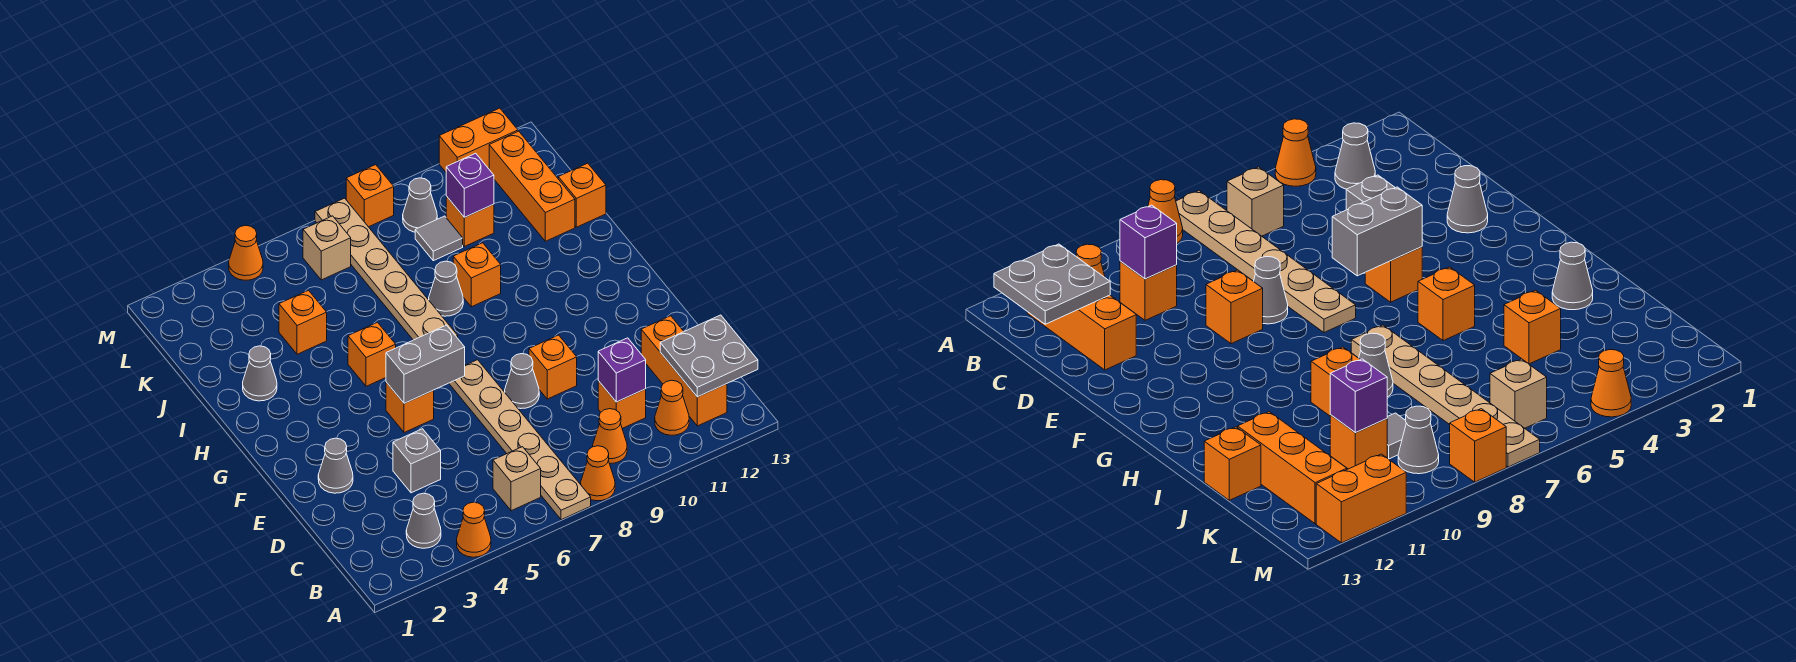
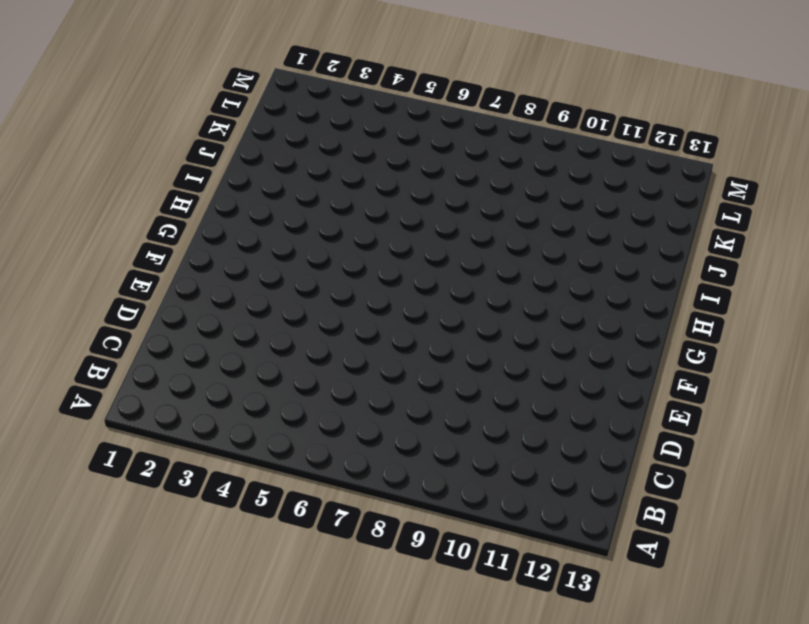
none -> orange cone A4 level 1
none -> tan plate A7:F7 level 1
none -> orange cone A8 level 1
none -> grey cone B3 level 1

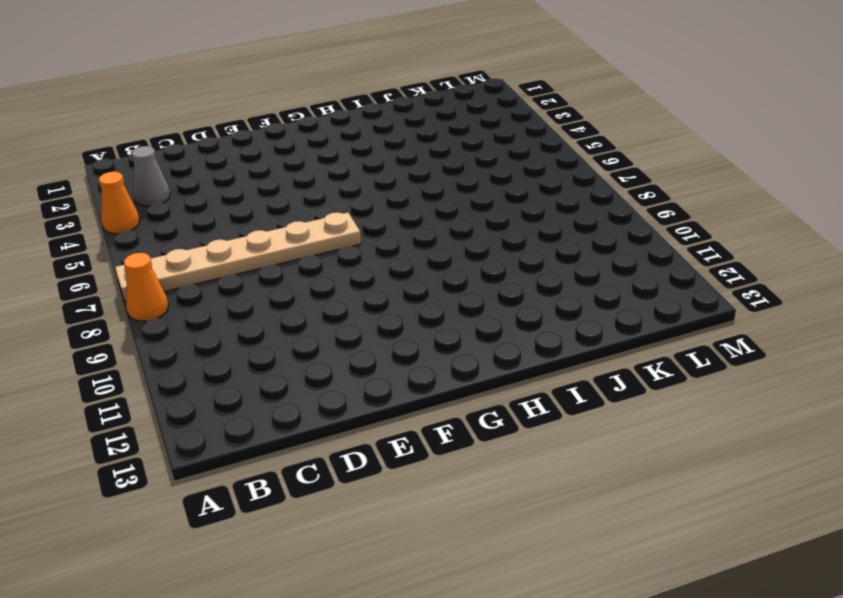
none -> tan brick B6 level 1
none -> orange cone B9 level 1
none -> orange cone B11 level 1
none -> orange brick B12:D12 level 1

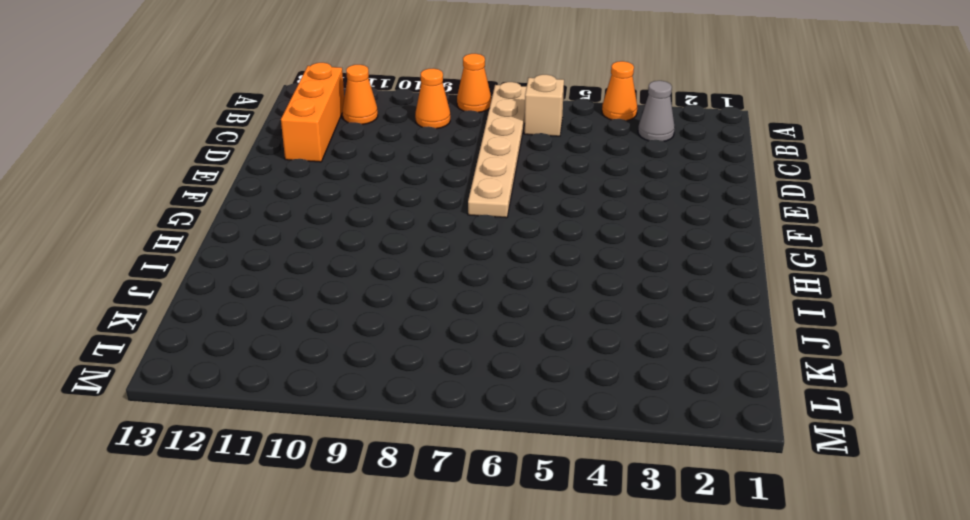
none -> orange brick C10 level 1
none -> grey brick D4 level 1
none -> grey cone E2 level 1
none -> grey cone E8 level 1

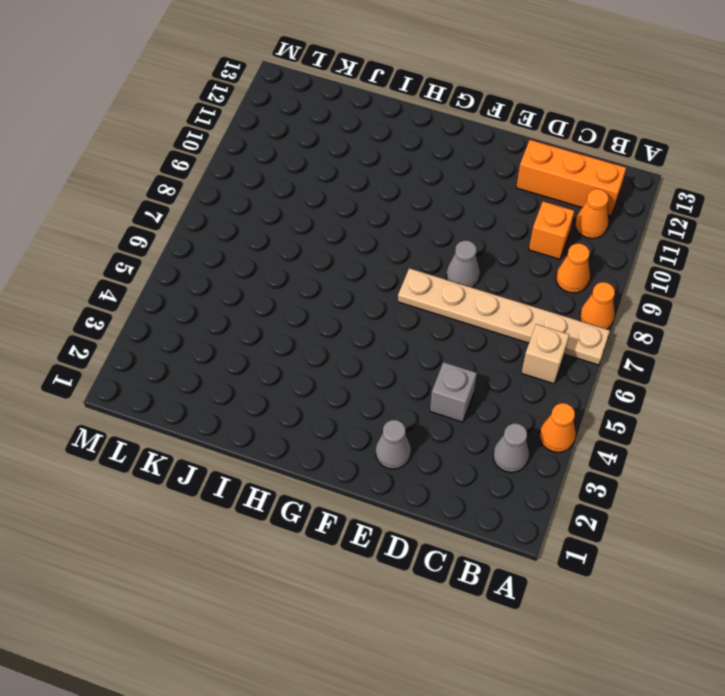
none -> orange brick E9 level 1
none -> orange brick F5 level 1
none -> orange brick H5 level 1
none -> tan plate H7:M7 level 1

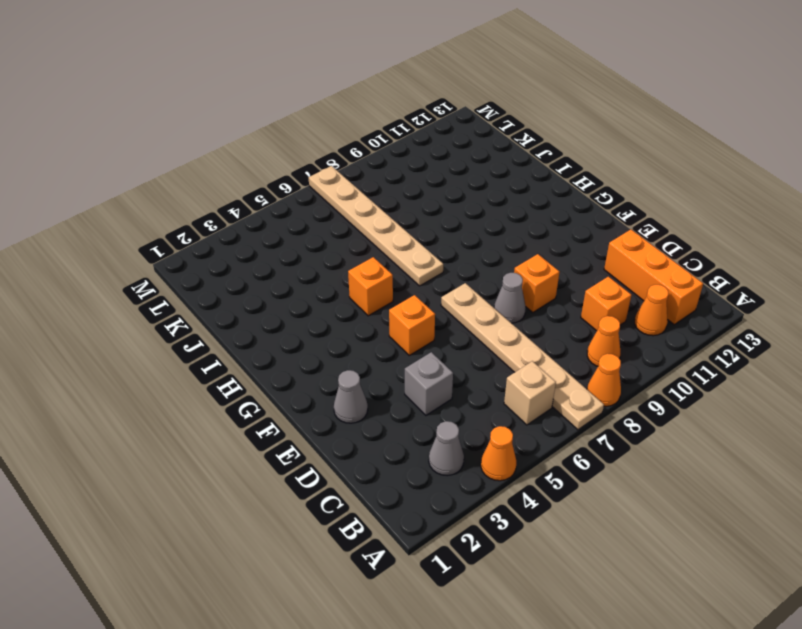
none -> grey cone I2 level 1
none -> grey cone I8 level 1
none -> orange brick I9 level 1
none -> orange brick J4 level 1

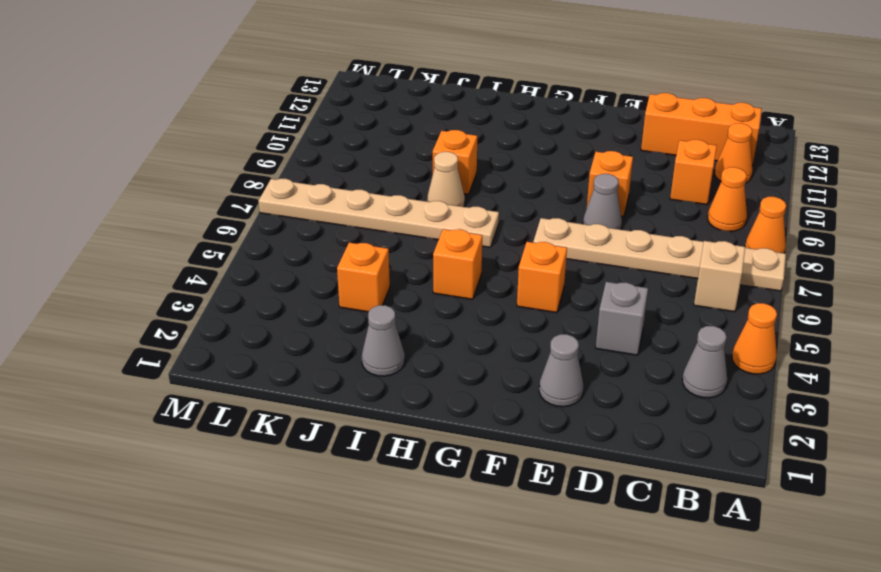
tan cone I8 level 1 -> grey cone I8 level 1
none -> orange brick J12:L12 level 1
none -> orange brick J13 level 1
none -> grey tile K9 level 1
none -> orange brick K10 level 1

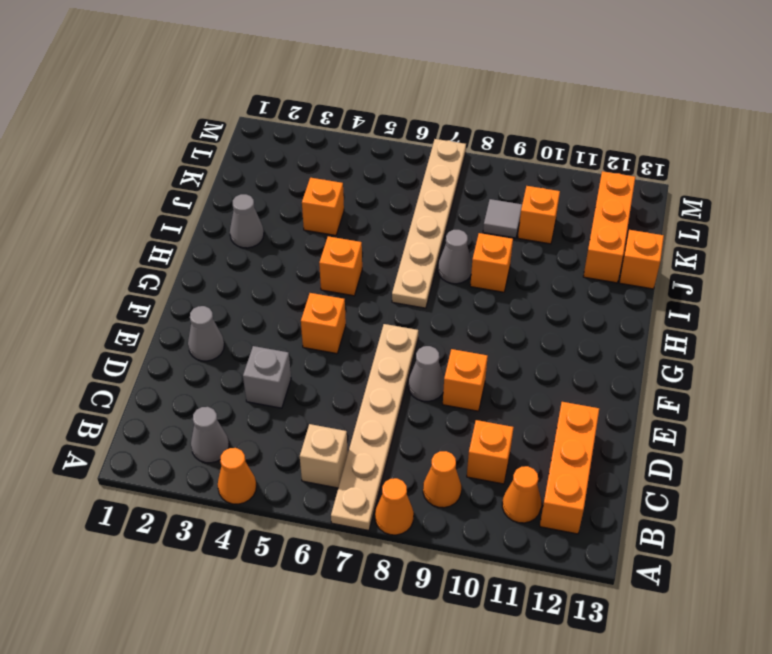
none -> tan brick L6 level 1
none -> grey cone L9 level 1
none -> orange cone M4 level 1
none -> orange brick M8 level 1

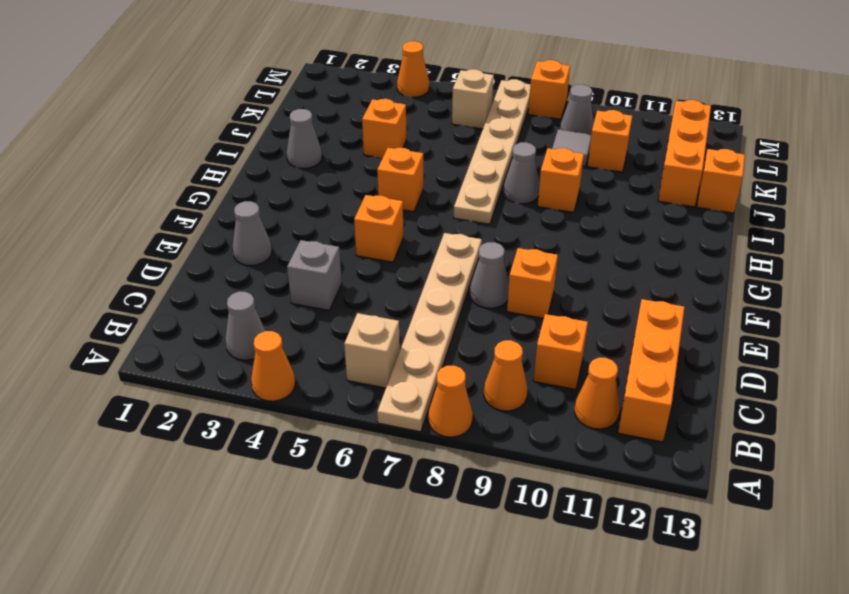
none -> orange brick M11:M12 level 1
none -> grey plate B12:C13 level 2
none -> purple brick C10 level 2
none -> grey brick F5:F6 level 2

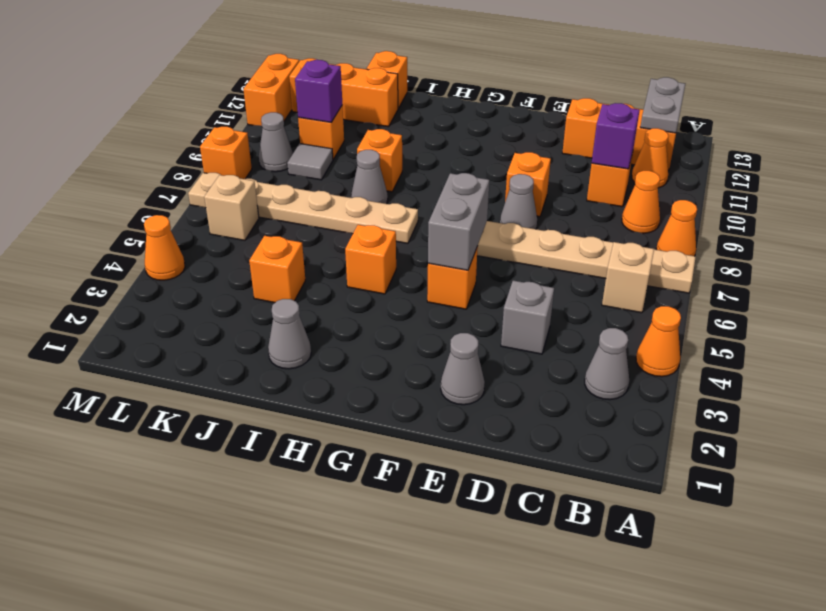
grey plate B12:B13 level 2 -> grey plate B12:C13 level 2

